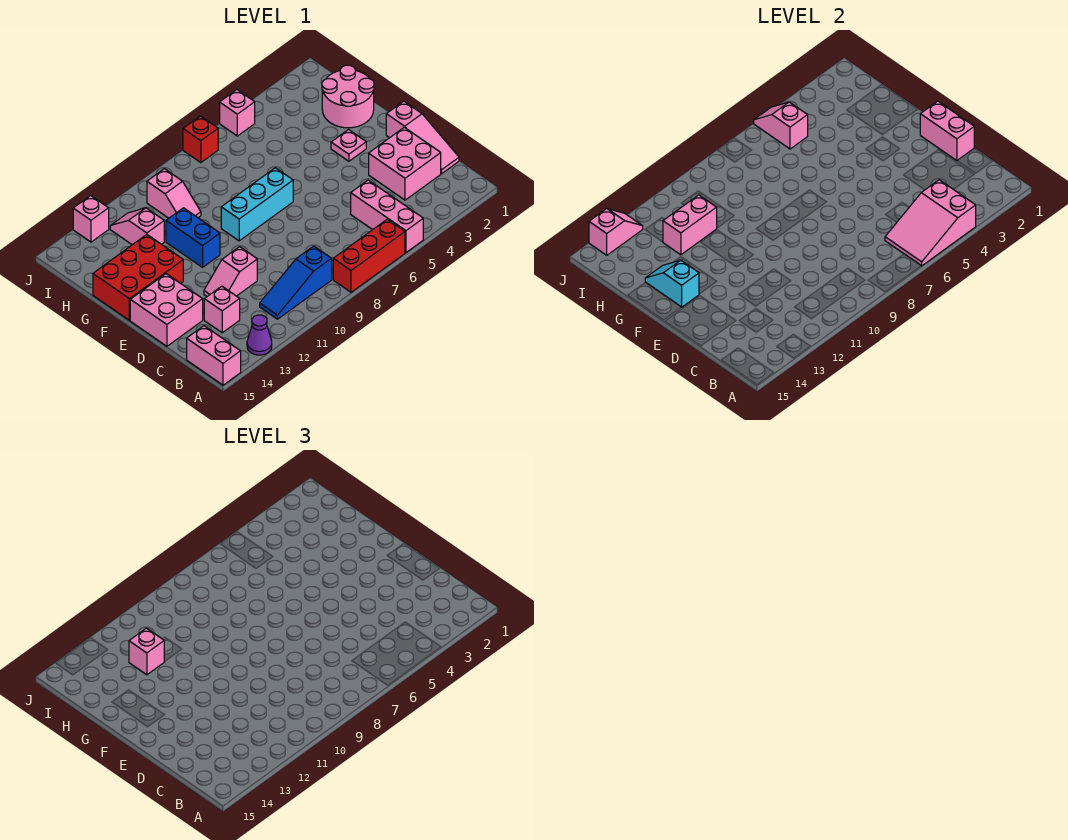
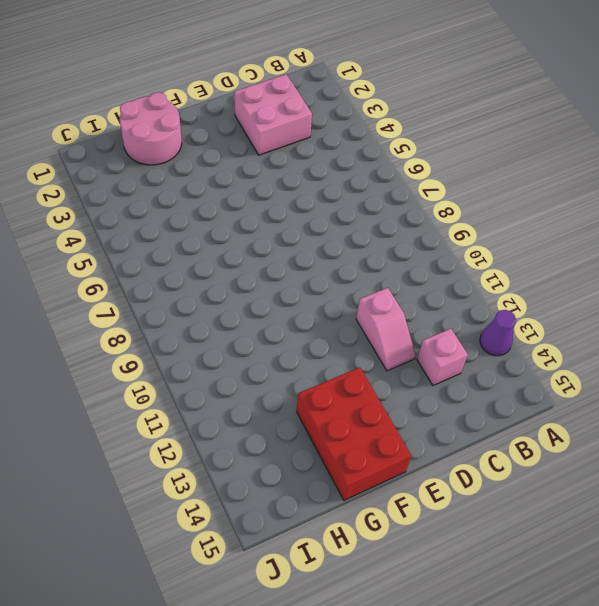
none -> pink brick A5:C5 level 1
none -> red brick A6:A8 level 1
none -> pink brick A15:B15 level 1

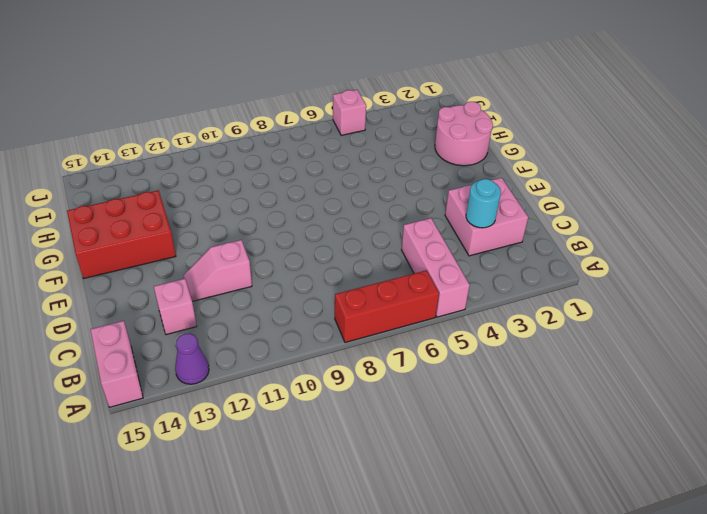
cyan round brick C3 level 2 -> none
none -> blue slope B9:B11 level 1 top 9
none -> pink slope C1:E1 level 1 top E
none -> pink brick D14:E15 level 1

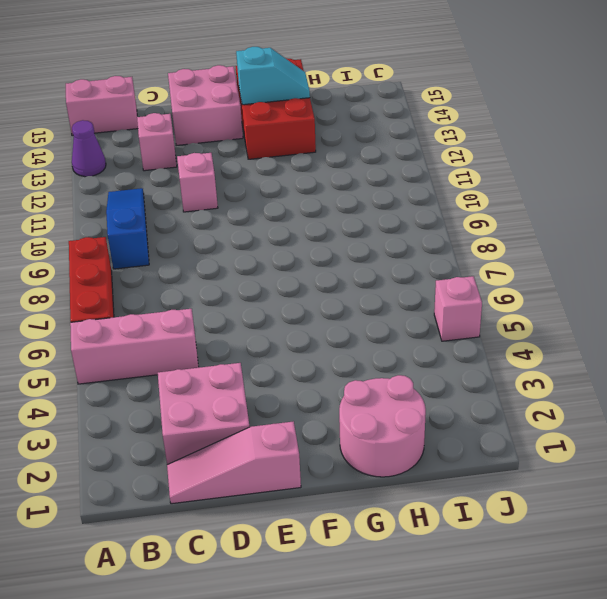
none -> pink plate F3 level 1
none -> cyan brick F7:F9 level 1
none -> blue brick F11:G11 level 1

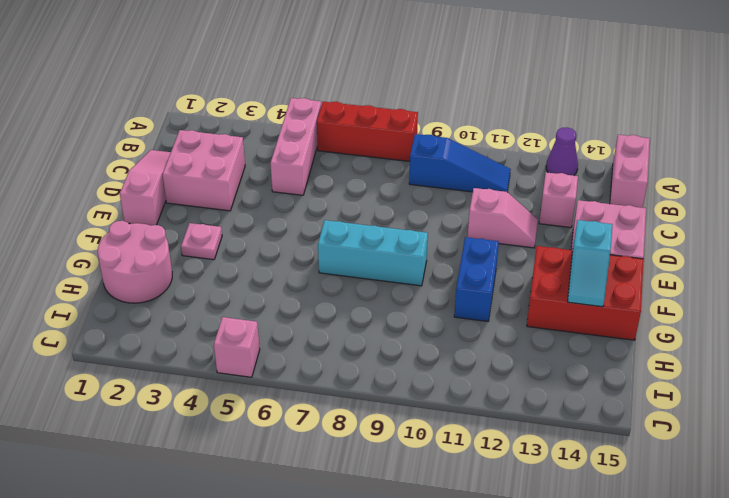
none -> pink slope H10:I10 level 1 top I
none -> pink slope H12:I12 level 1 top H
none -> red brick J7 level 1

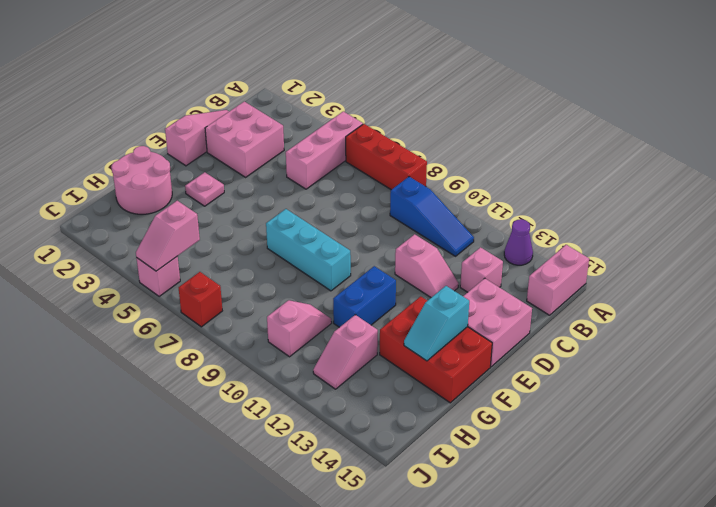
none -> pink brick J13 level 1
none -> pink slope A4:B6 level 2 top 4
none -> pink brick D1:E1 level 2

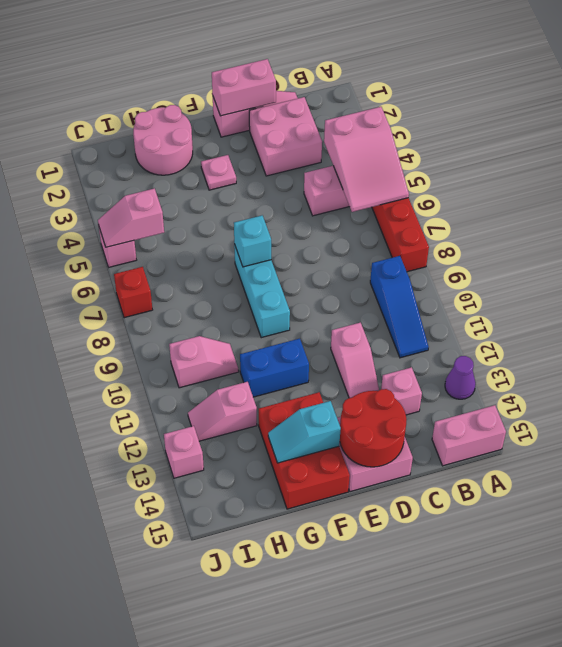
red round brick D14:E15 level 2 -> none
cyan brick F7 level 2 -> none
none -> pink brick H11:H12 level 2
none -> pink slope J13:J14 level 2 top 14
none -> pink brick H12 level 3

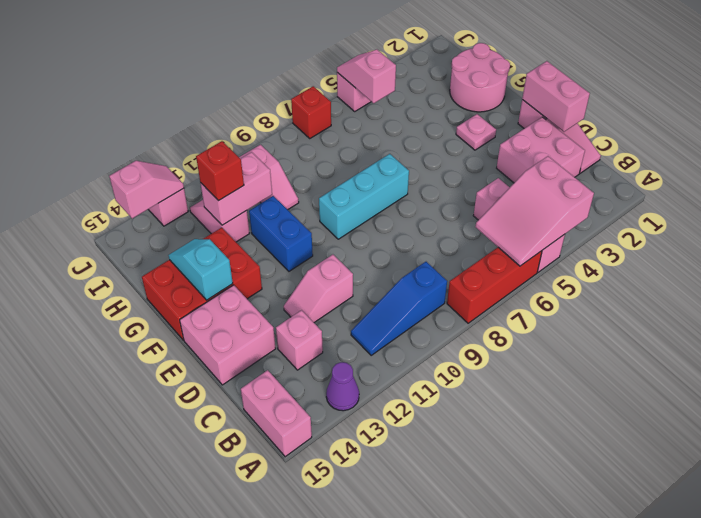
red brick H12 level 3 -> pink brick H12 level 3

